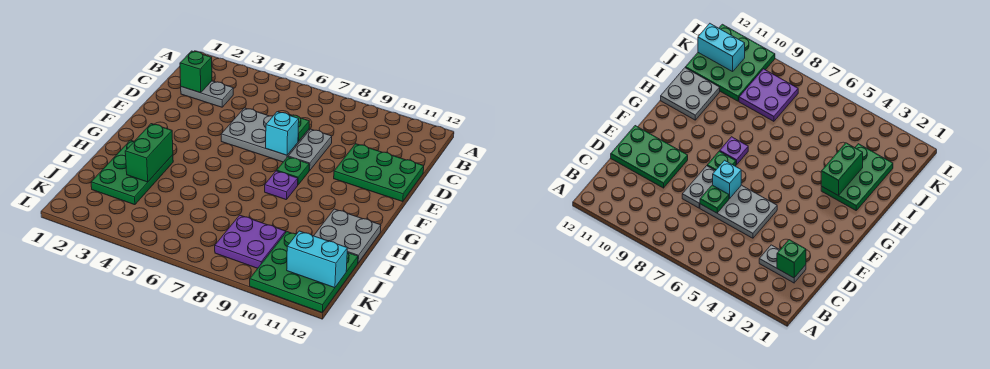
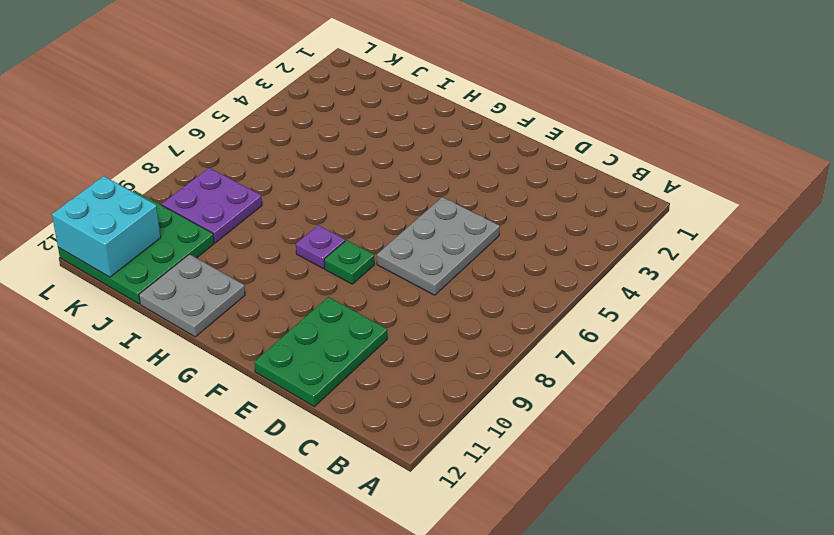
cyan brick K11:L12 level 2 -> cyan brick K11:K12 level 2
none -> grey plate C2:C3 level 1
none -> grey plate D8:E8 level 1
none -> green plate H2:J3 level 1

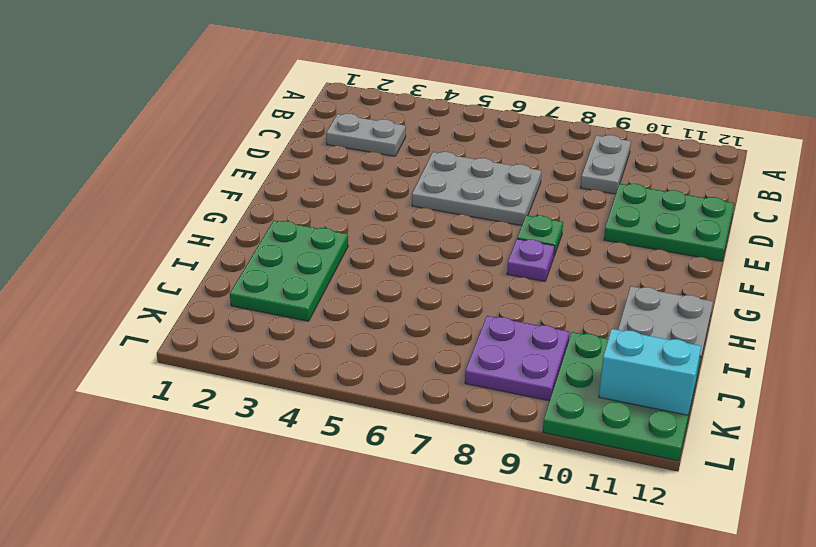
grey plate B9:C9 level 1 -> grey plate D8:E8 level 1
none -> green brick C2 level 2
none -> green plate D7 level 2
none -> cyan brick E7 level 2

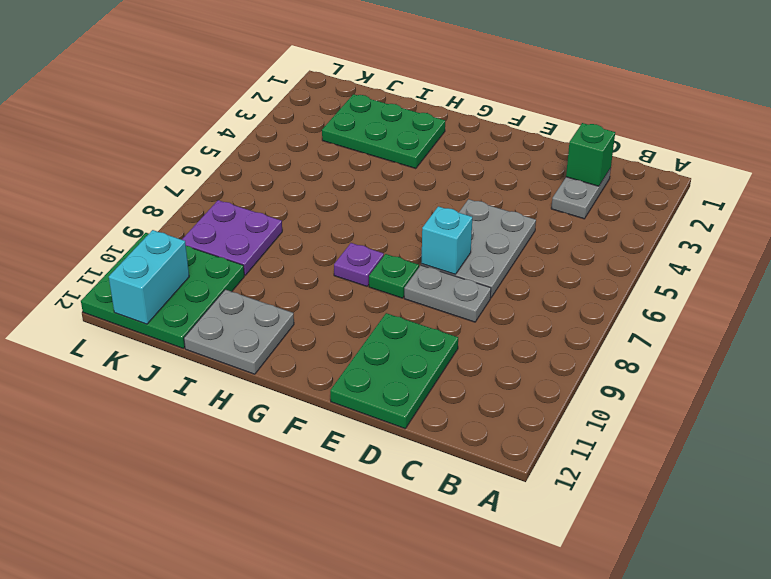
none -> green plate D7 level 2
none -> green brick H3:I3 level 2

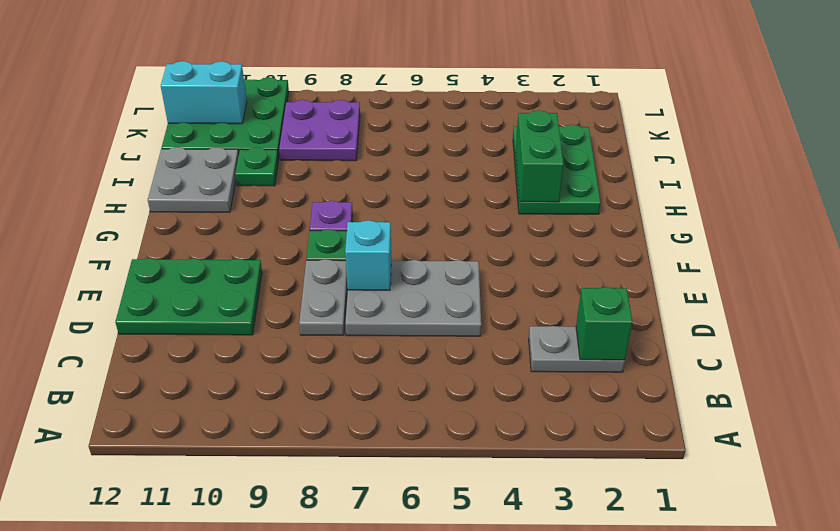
green plate I10 level 1 -> green plate D7 level 2

